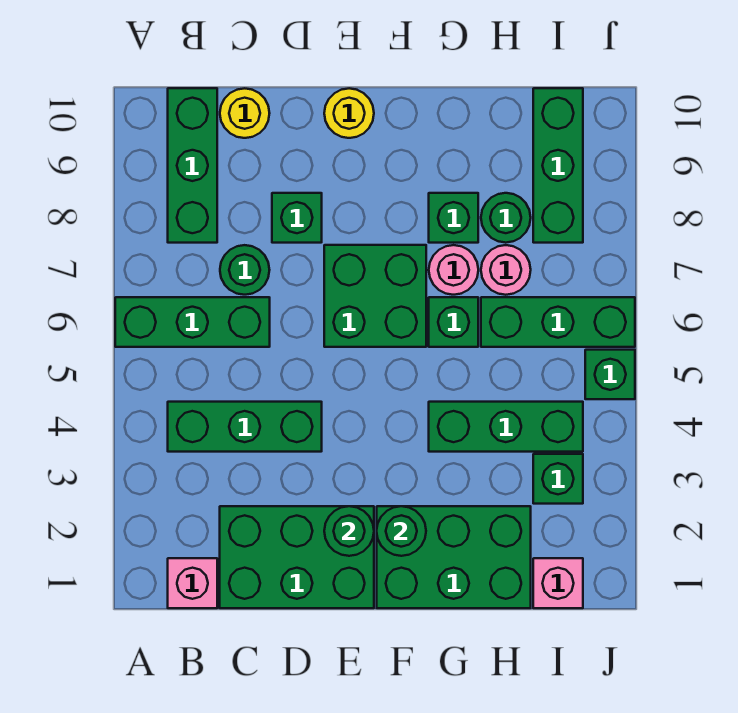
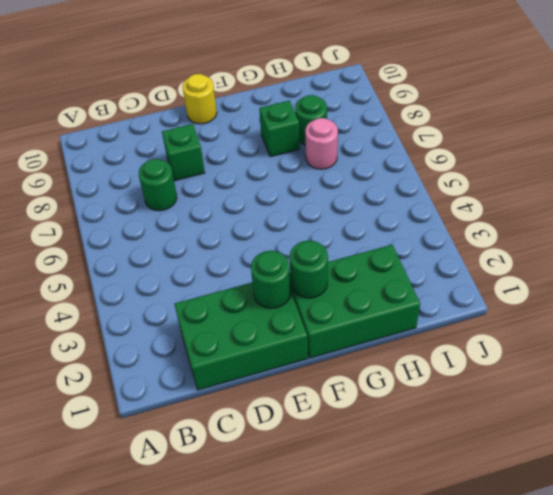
none -> green brick A6:C6 level 1
none -> pink brick B1 level 1
none -> green brick B4:D4 level 1

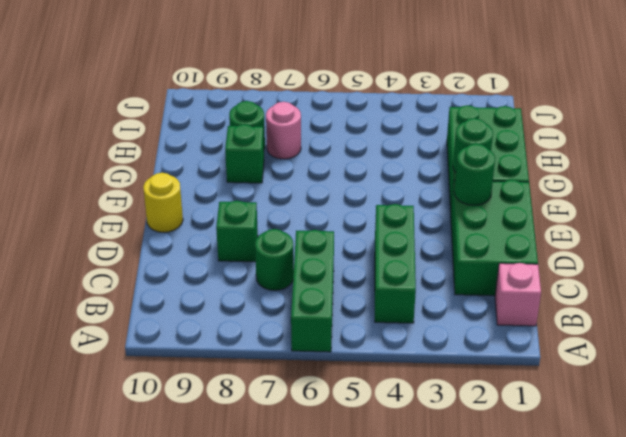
none -> green brick B8:B10 level 1
none -> yellow round brick C10 level 1
none -> green brick E6:F7 level 1

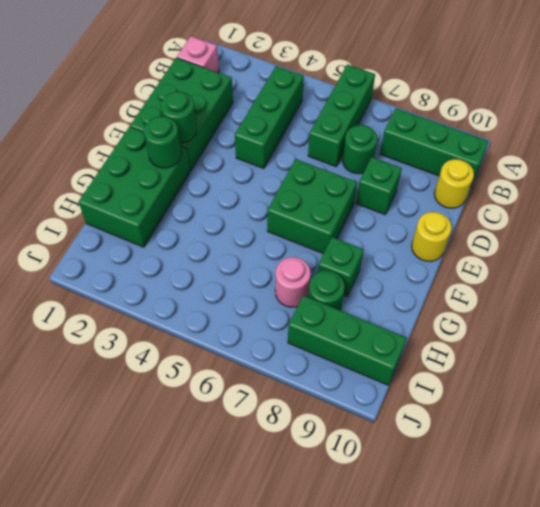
none -> green brick G4:I4 level 1
none -> green brick G6 level 1
none -> pink round brick G7 level 1

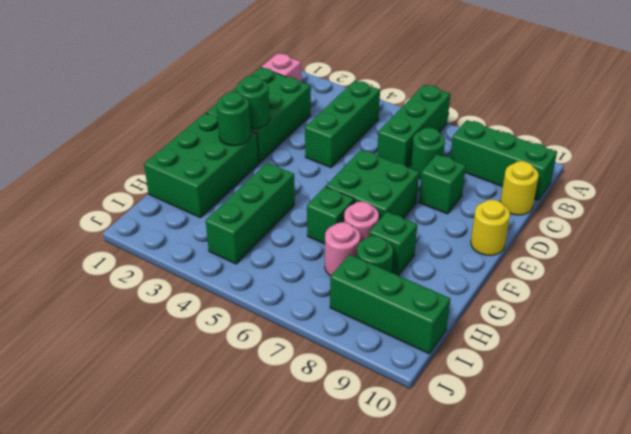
none -> green brick H6:J6 level 1
none -> pink brick I1 level 1
none -> green brick I3 level 1

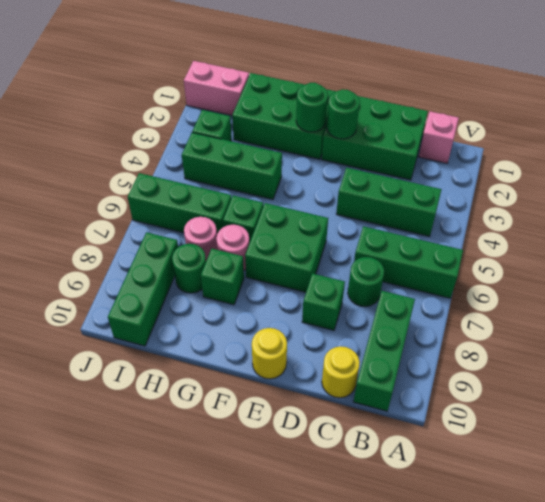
pink brick I1:J1 level 1 -> pink brick I1 level 1
none -> green brick J5 level 1

